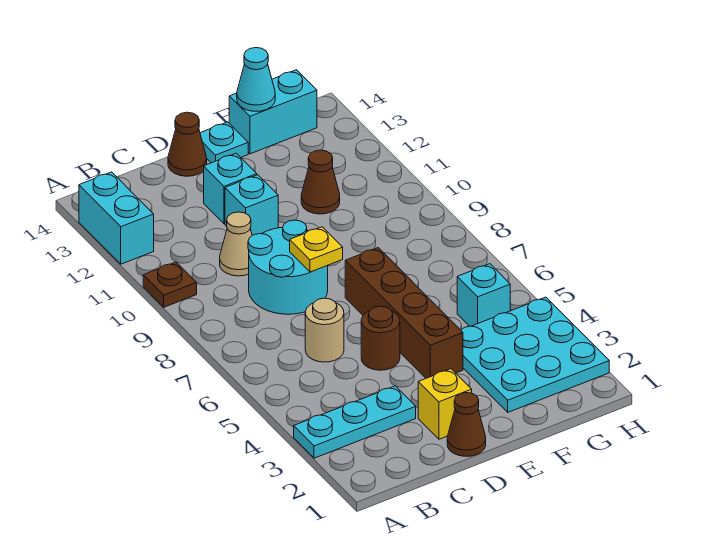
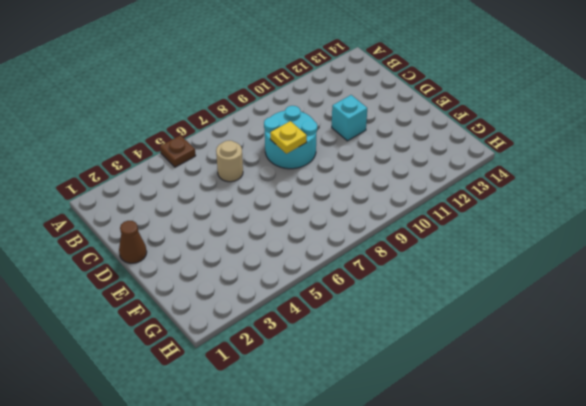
brown plate A5 level 1 -> brown plate A10 level 1
none -> cyan plate A3:C3 level 1
none -> cyan brick A12:A13 level 1
none -> tan cone C10 level 1

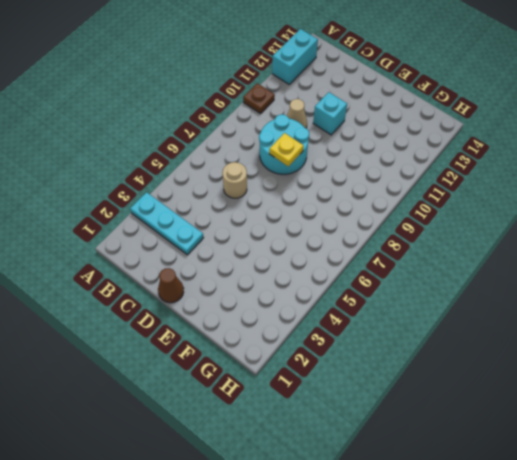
none -> yellow brick D2 level 1
none -> brown round brick D5 level 1
none -> cyan brick D12 level 1

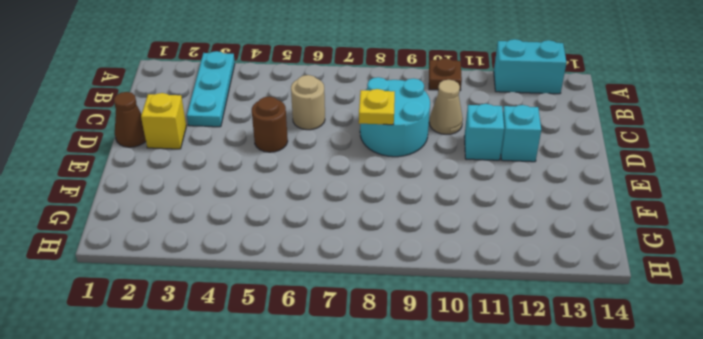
none -> brown cone D14 level 1
none -> brown brick E4:E7 level 1
none -> cyan plate E14 level 1

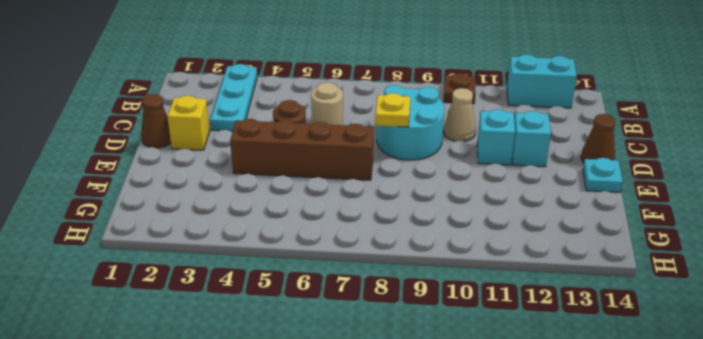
none -> cyan plate F2:H4 level 1
none -> brown cone F11 level 1
none -> cyan brick F14:G14 level 1

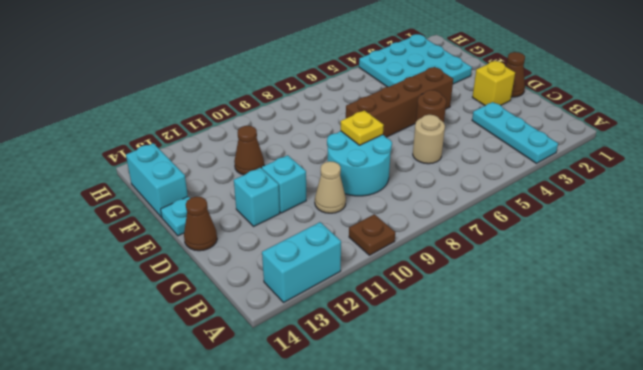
none -> cyan brick G5 level 1
none -> cyan cone F14 level 2

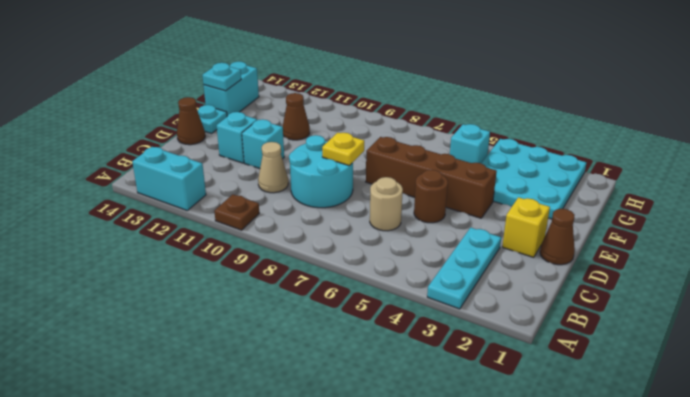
cyan plate F14 level 2 -> cyan cone F14 level 2

